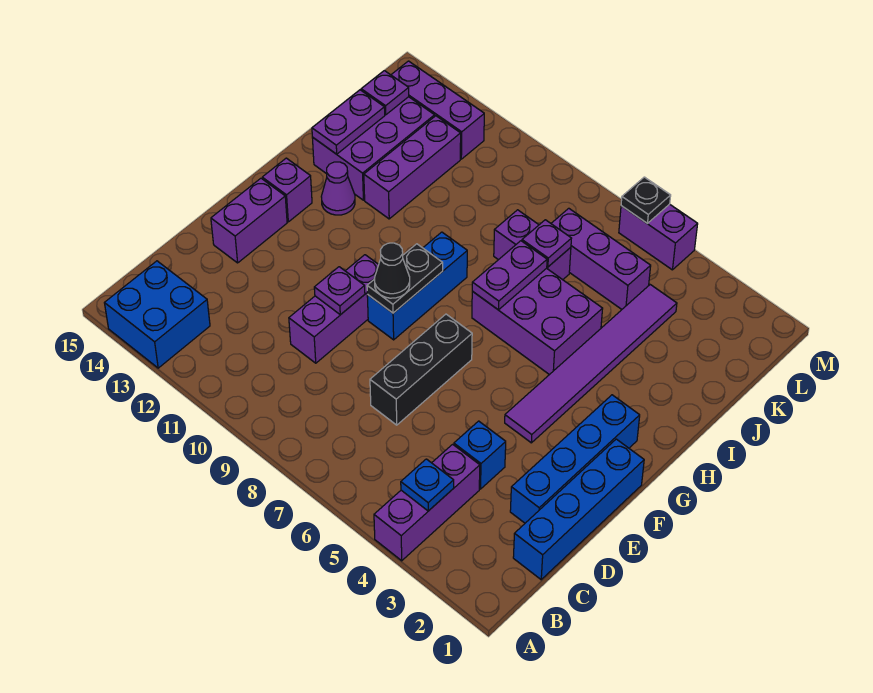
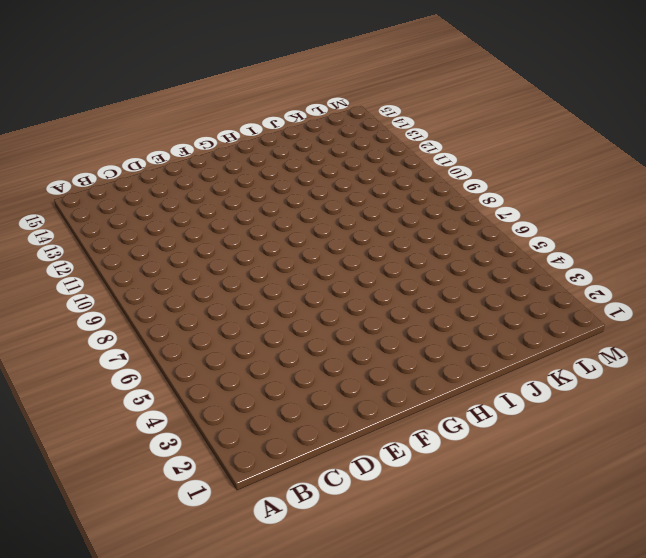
none -> purple brick A4:C4 level 1
none -> blue brick A13:B14 level 1
none -> blue brick C1:F1 level 1

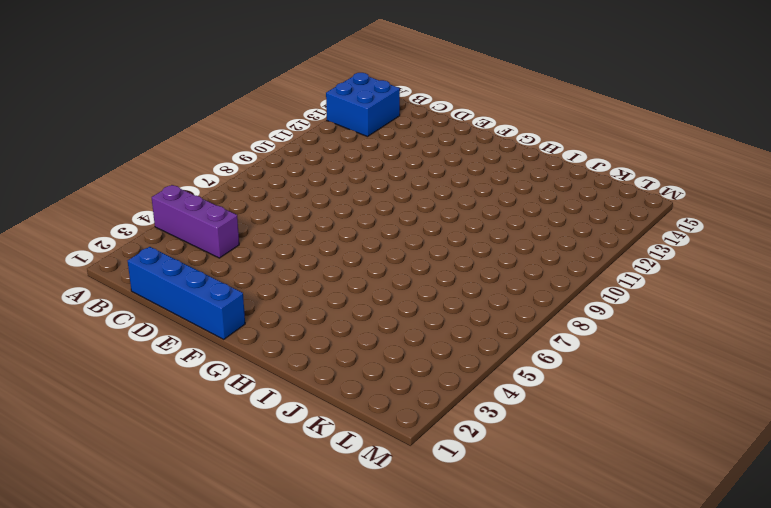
none -> blue brick D2:G2 level 1
none -> blue brick D4 level 1
none -> black brick D7:F7 level 1

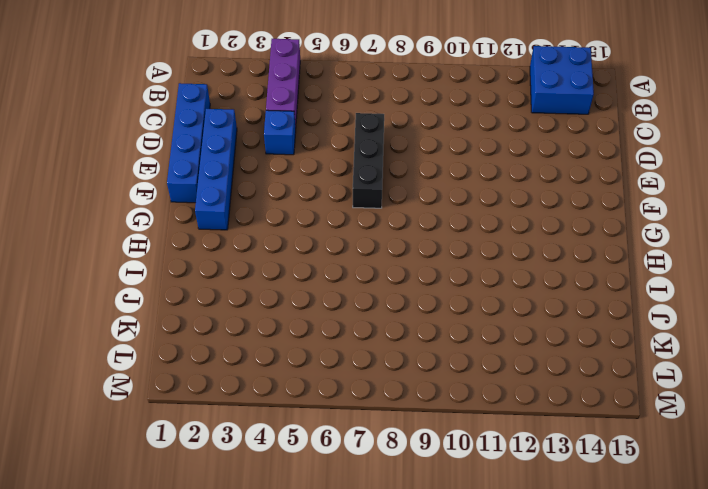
none -> purple brick D10:F10 level 1
none -> purple brick E14:F14 level 1
none -> purple tile F4:K4 level 1

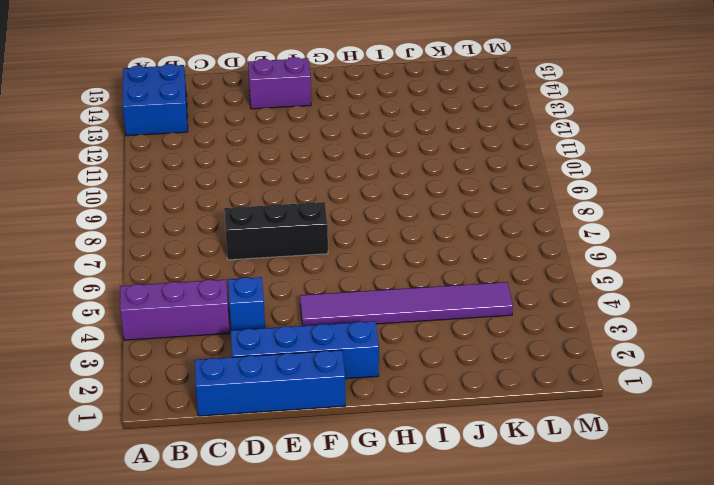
none -> purple brick D10:F10 level 1
none -> blue brick F9:H9 level 1
none -> purple brick G14 level 1

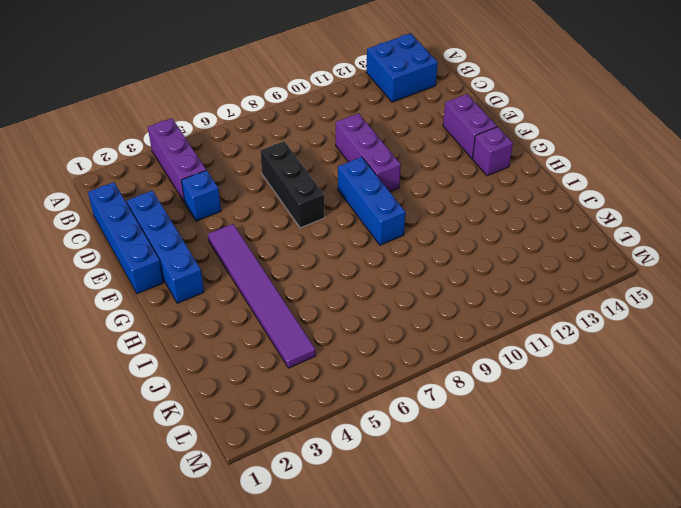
none -> purple brick H5:I7 level 1
none -> purple cone H13 level 1
none -> purple brick I12:K12 level 1

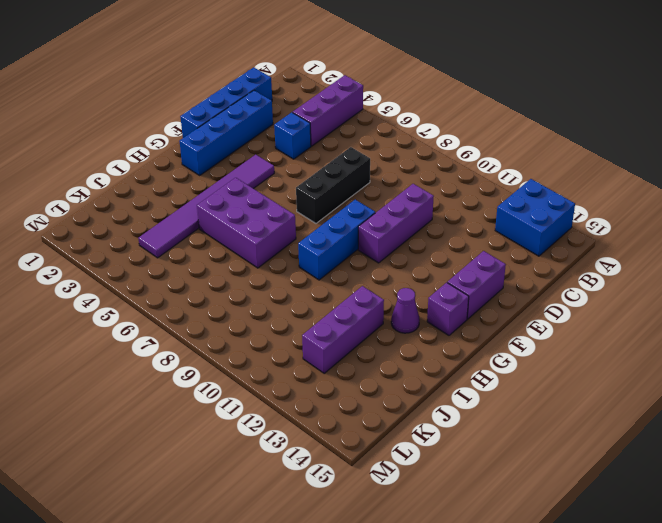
none -> purple brick I13:K14 level 1
none -> purple brick J7:J8 level 1
none -> purple brick K5:K7 level 1

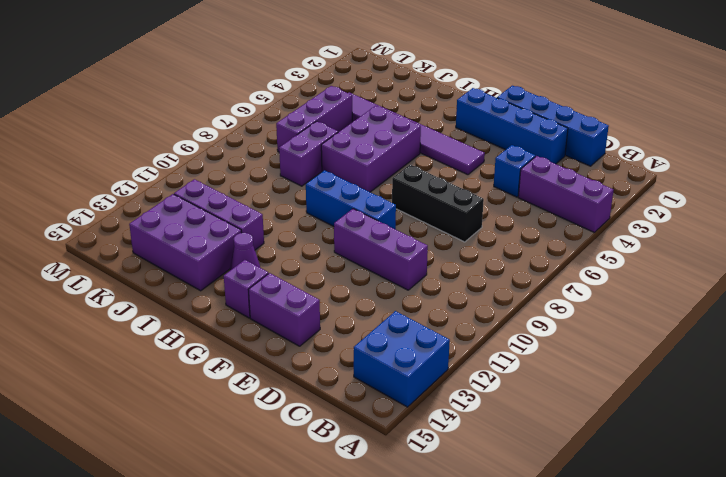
none -> purple brick L12:L14 level 1
none -> purple brick M5:M6 level 1
none -> blue plate B4 level 2

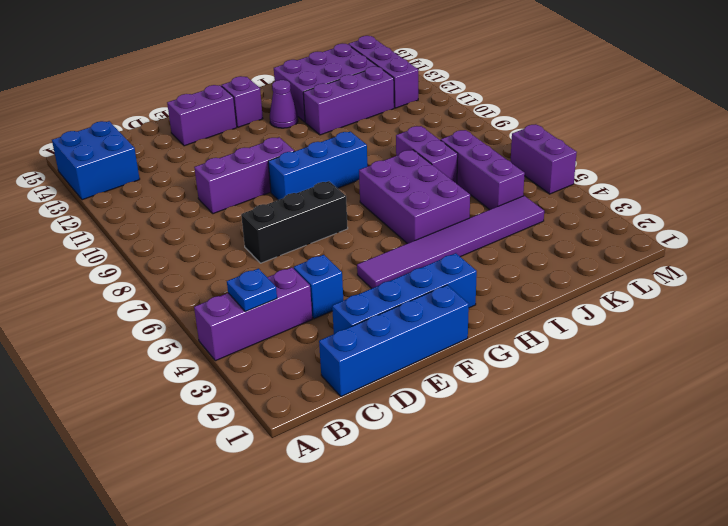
none -> purple plate E10 level 2
none -> black plate F9:G9 level 2
none -> purple plate H7:I7 level 2

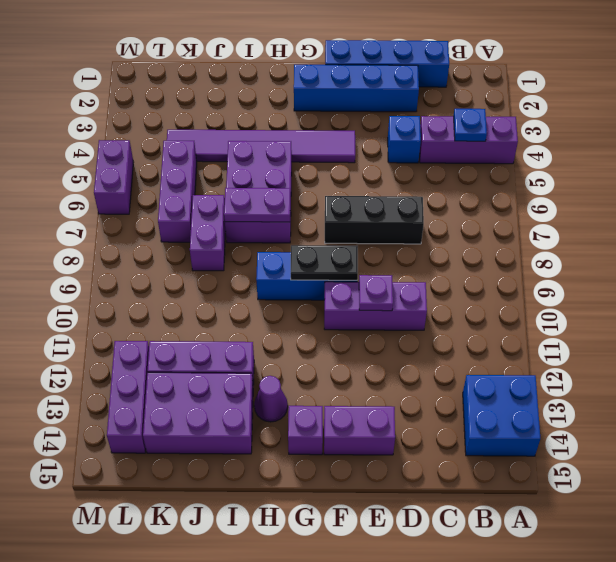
none -> purple plate I14:J14 level 2
none -> purple plate J7 level 2
none -> purple plate K14 level 2

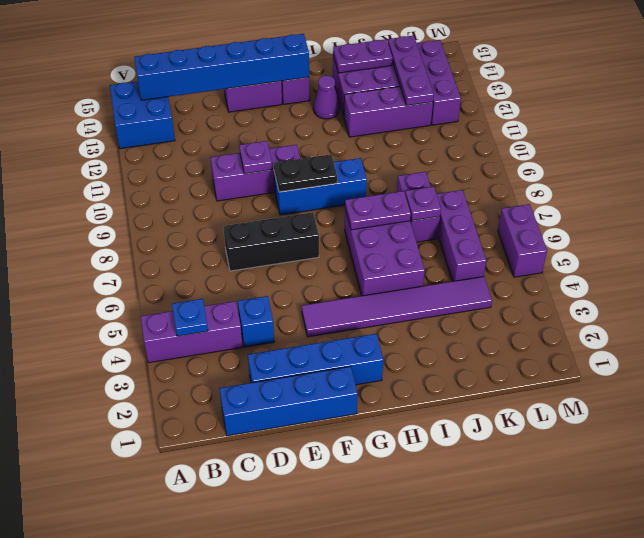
blue brick B14:G14 level 2 -> none
purple plate K12:K14 level 2 -> purple plate K14 level 2
none -> black plate M6 level 2
none -> black cone F9 level 3

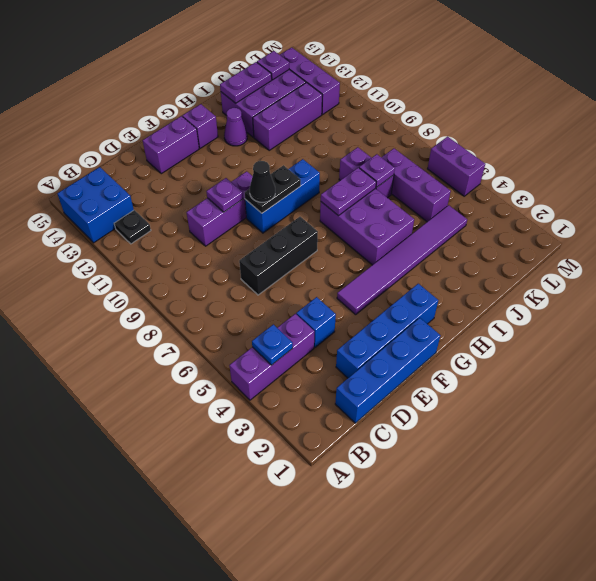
black plate B12 level 1 -> black plate M6 level 2

